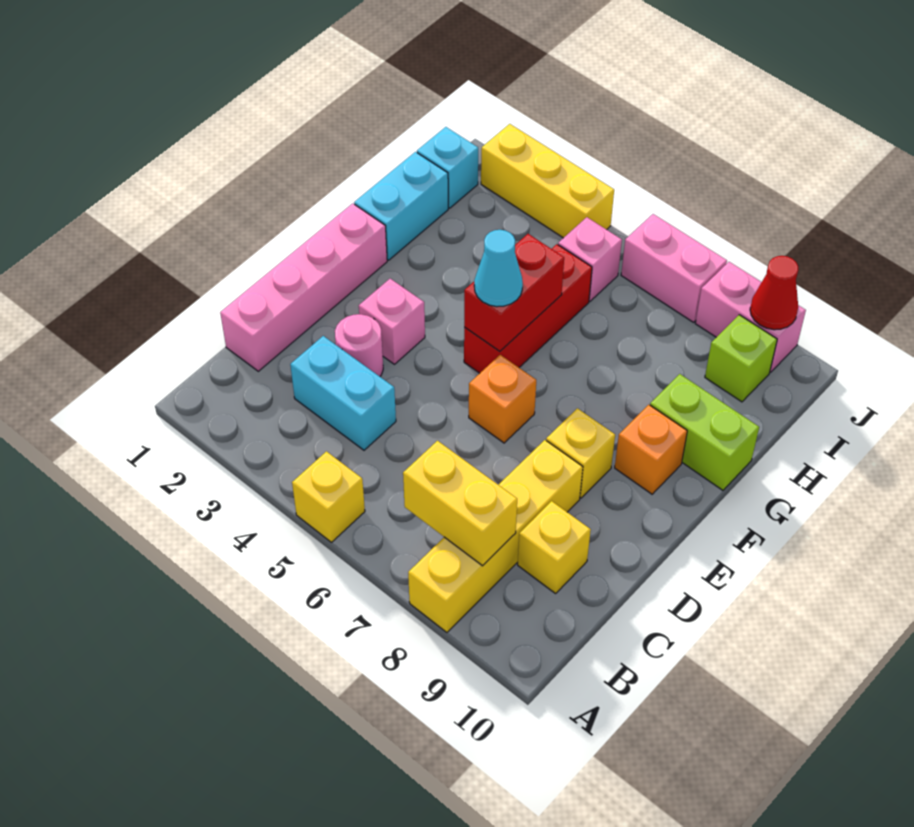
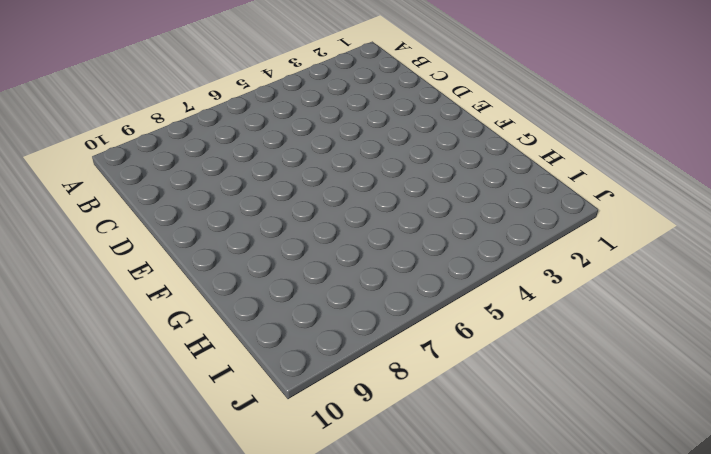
none -> yellow brick A5 level 1
none -> yellow brick A8:D8 level 1
none -> pink brick C1:F1 level 1

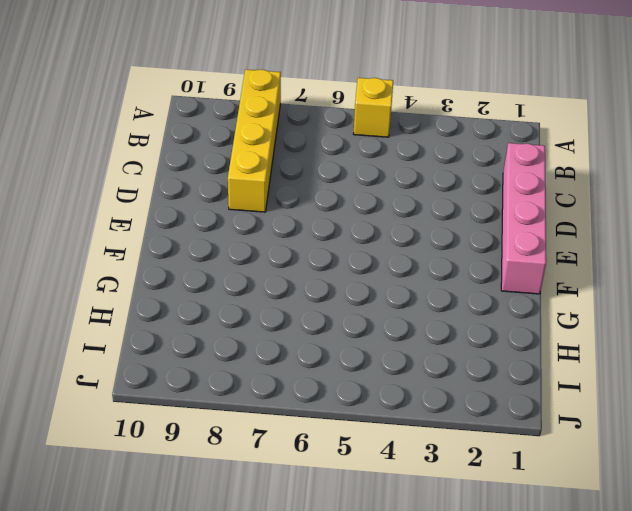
none -> cyan brick C3:C4 level 1
none -> yellow brick C9 level 1
none -> pink round brick D3 level 1

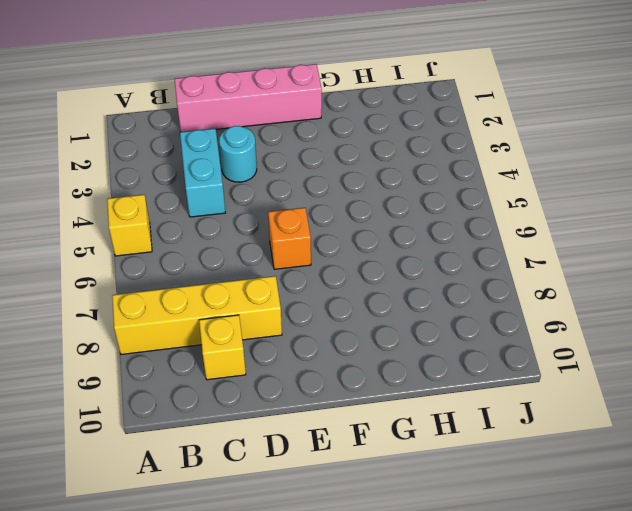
cyan round brick D3 level 1 -> pink round brick D3 level 1
none -> pink brick E3 level 1
none -> yellow brick E8 level 1
none -> red brick F5:H5 level 1

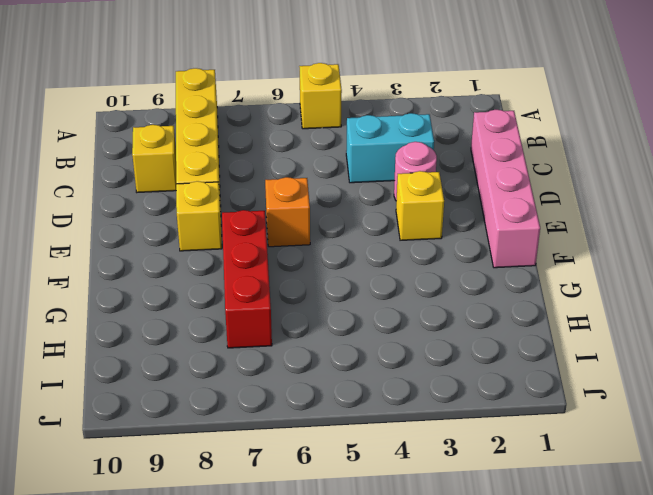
yellow brick E3 level 1 -> pink brick E3 level 1
red brick F7:H7 level 1 -> red brick F5:H5 level 1
none -> orange brick F9 level 1
none -> cyan brick G1:H1 level 1
none -> lime brick G9:G10 level 1

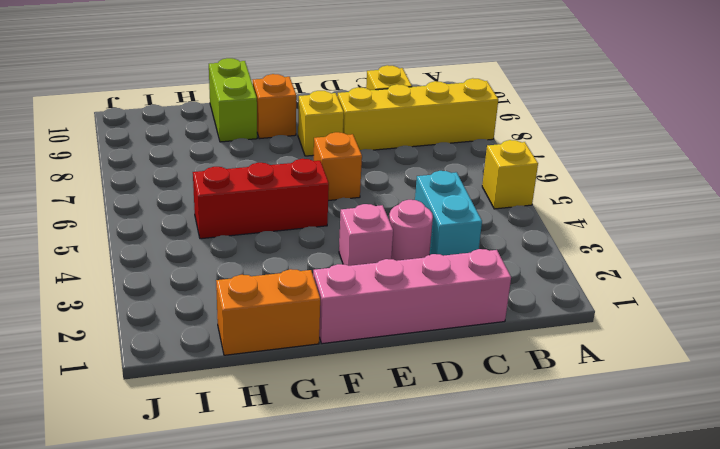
orange brick G1:H1 level 1 -> cyan brick G1:H1 level 1
none -> cyan brick I1 level 1
none -> pink brick I5 level 1
none -> lime brick I9 level 1

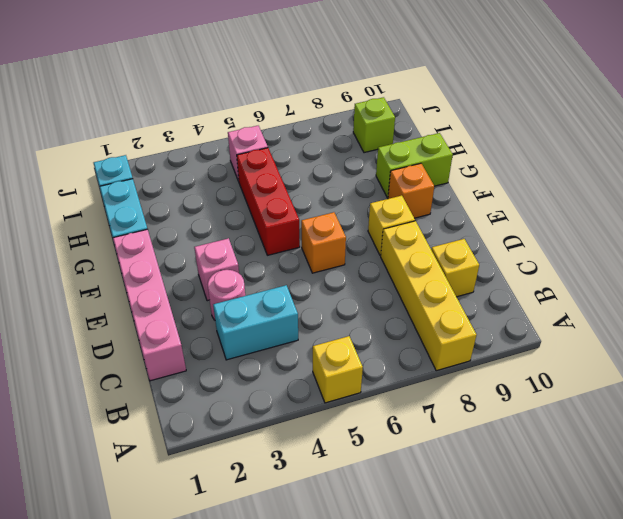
none -> yellow brick J2:J4 level 1
none -> pink brick J6:J7 level 1
none -> pink brick J8:J9 level 1

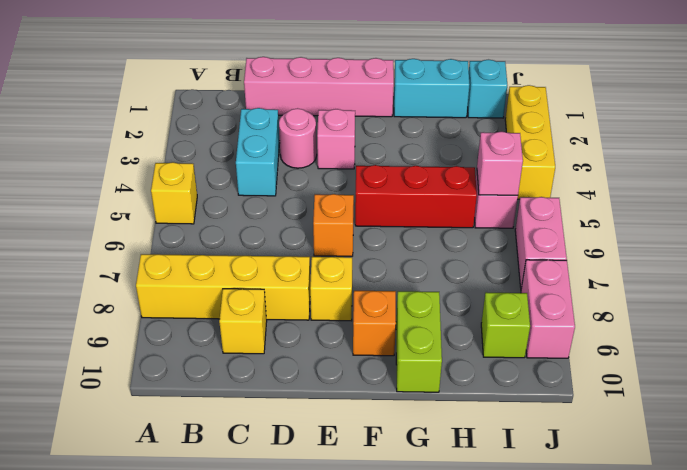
pink brick I5 level 2 -> none
none -> yellow brick B7:B8 level 2
none -> red brick F5:G5 level 2
none -> red cone J9 level 2

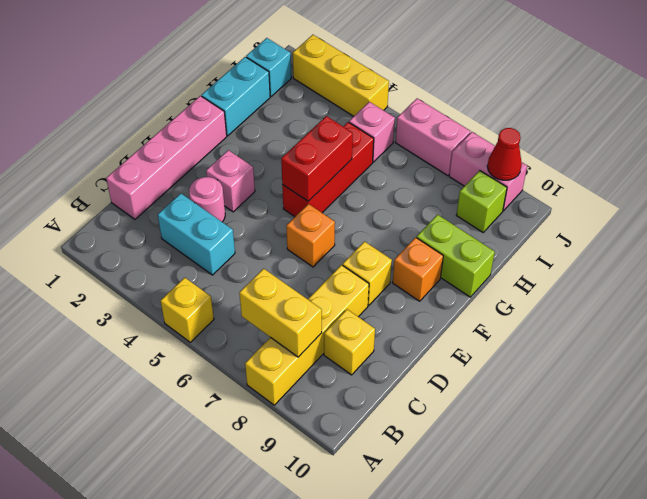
none -> cyan cone F5 level 3

